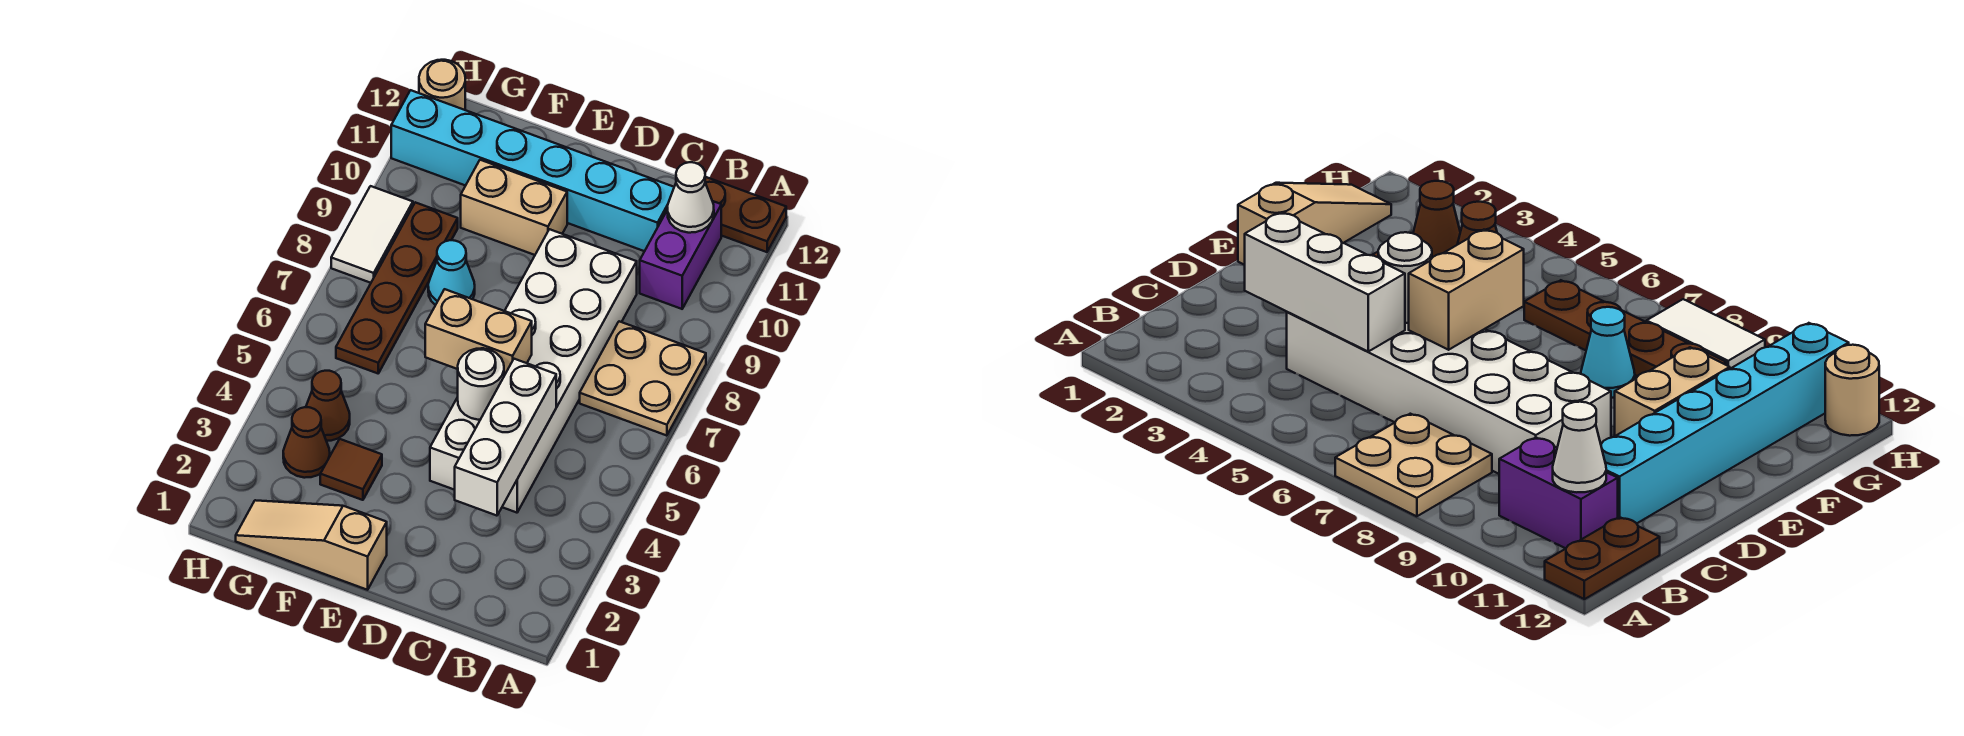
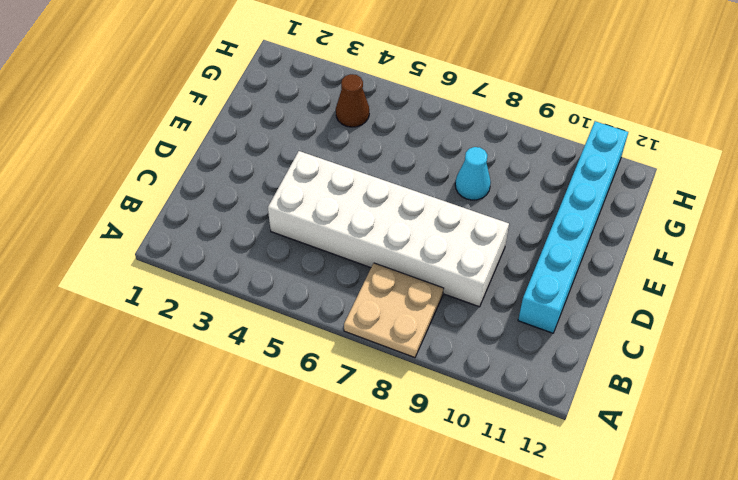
none -> brown plate A12:B12 level 1
none -> purple brick B10:B11 level 1
none -> tan slope E1:G1 level 1 top E

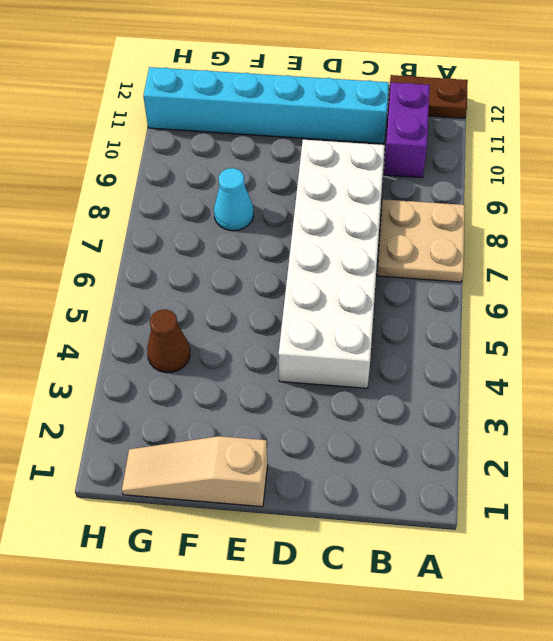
none -> tan brick E10:F10 level 1
none -> brown tile F3 level 1
none -> brown cone G3 level 1

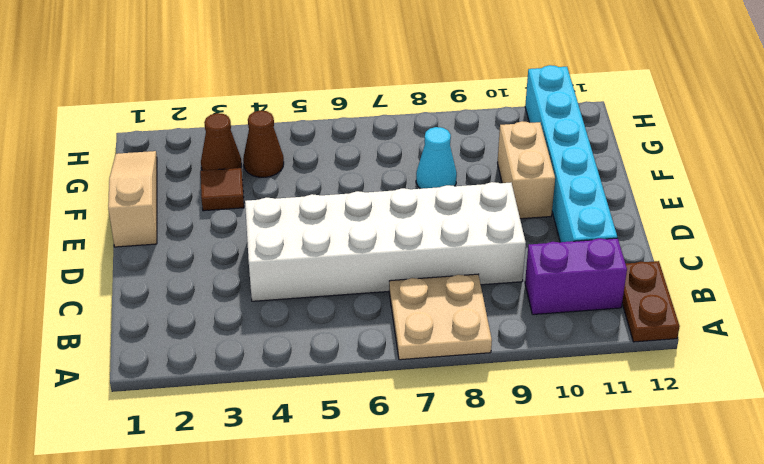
none -> brown plate G6:G9 level 1
none -> white tile H8:H9 level 1
none -> tan round brick H12 level 1

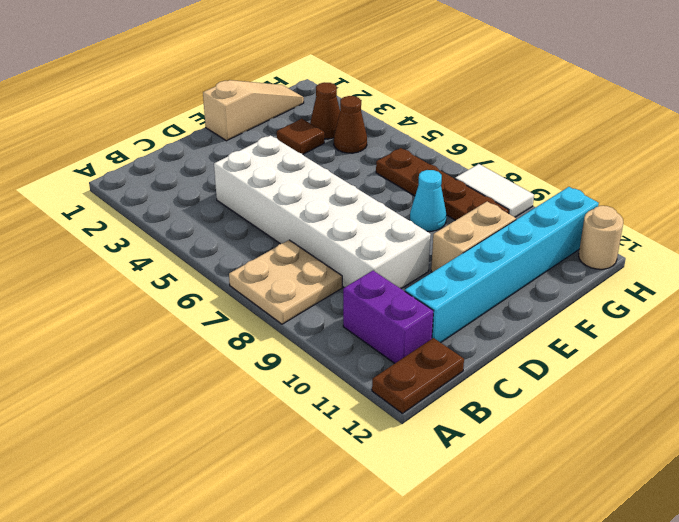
none -> white cone B11 level 2
none -> white brick C3:C5 level 2
none -> white round brick D5 level 2

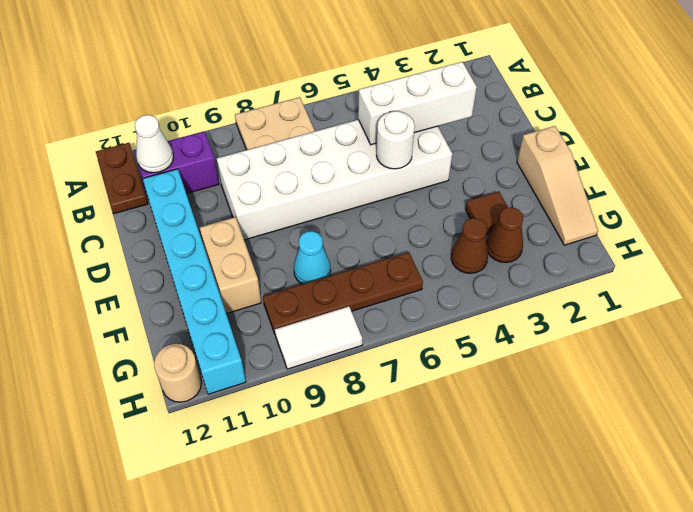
none -> tan brick D6:E6 level 2

